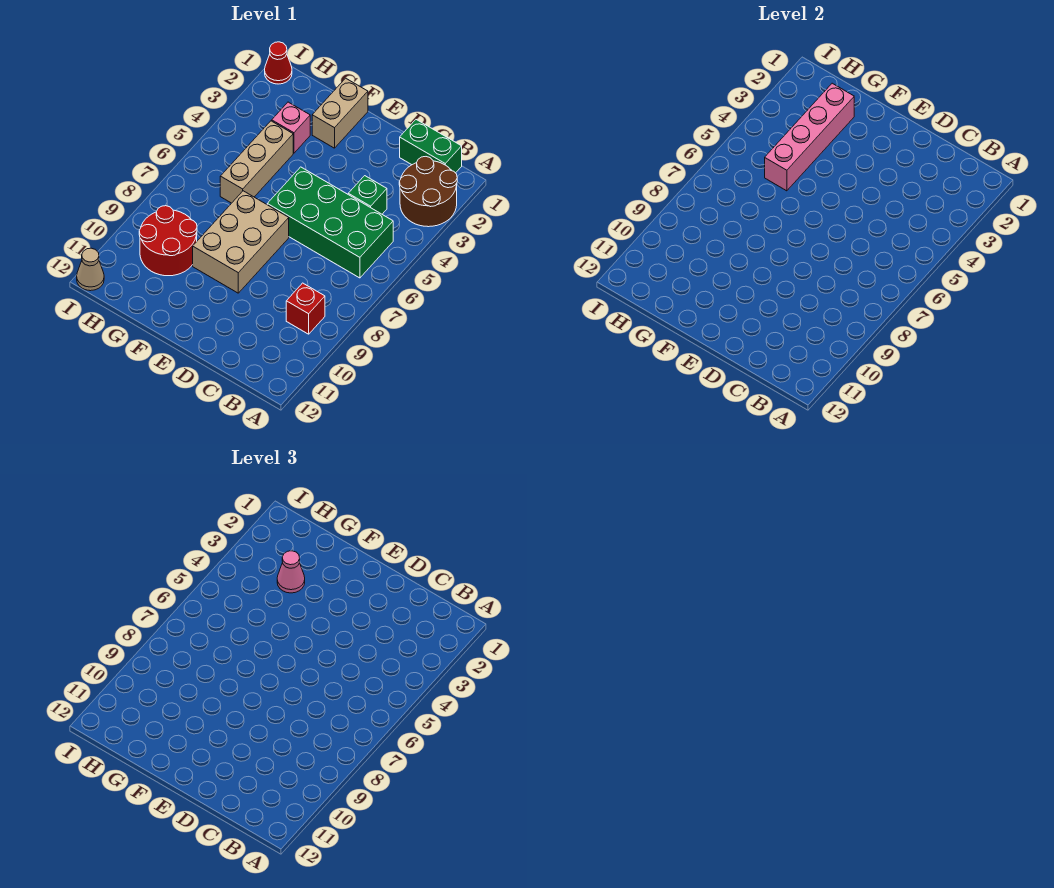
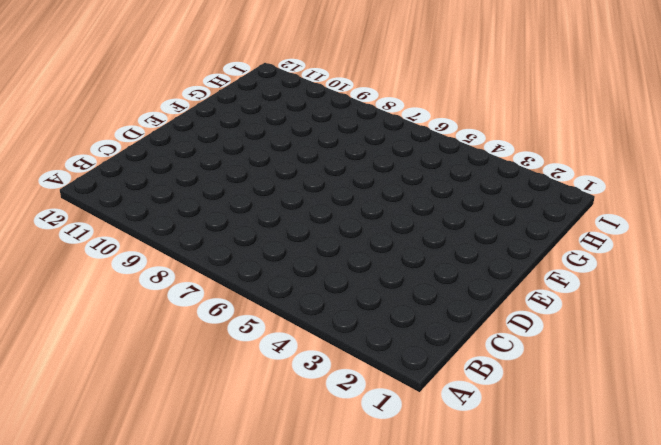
none -> brown round brick A2:B3 level 1
none -> green brick B1:C1 level 1
none -> green brick B5:E6 level 1

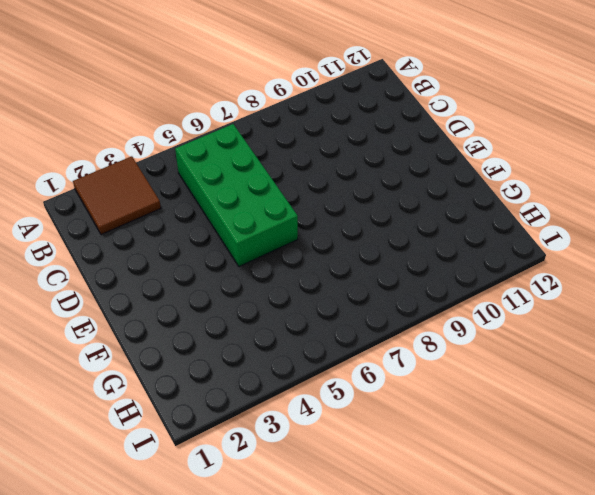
brown tile A2:B3 level 1 -> brown round brick A2:B3 level 1
none -> green brick B1:C1 level 1
none -> red brick B9 level 1
none -> green brick C4 level 1

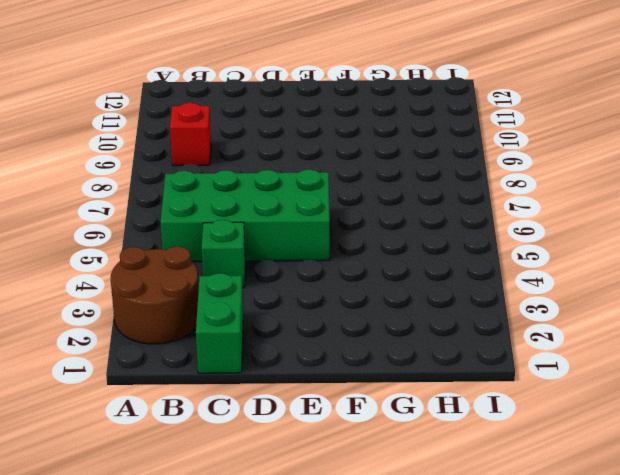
green brick C1:C2 level 1 -> green brick B1:C1 level 1
none -> tan brick E7:F9 level 1
none -> tan brick F1:F2 level 1
none -> pink brick G3 level 1

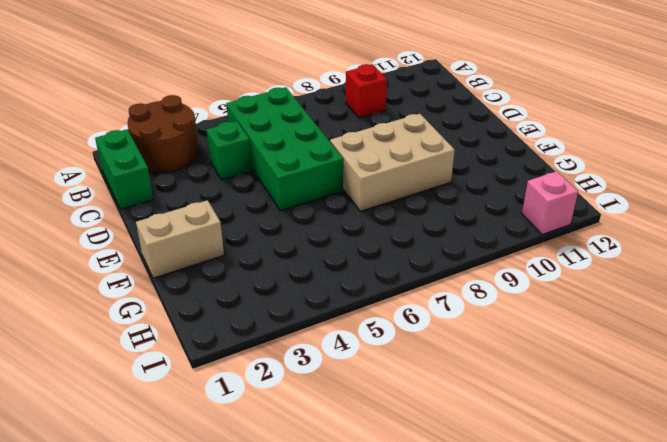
pink brick I11 level 1 -> pink brick G3 level 1
none -> tan brick G4:G6 level 1
none -> red round brick G9:H10 level 1
none -> red cone I1 level 1

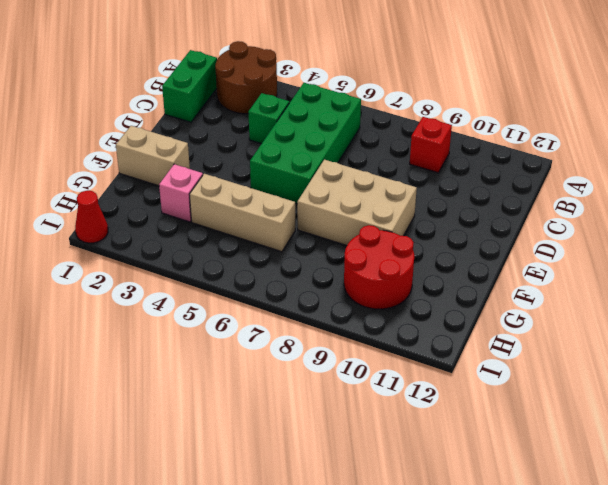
none -> tan cone I12 level 1
none -> pink brick G2:G5 level 2
none -> pink cone G3 level 3

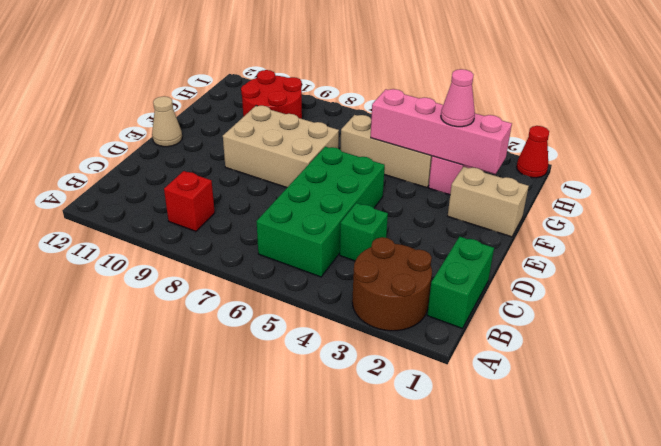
tan cone E12 level 1 -> tan cone I12 level 1

